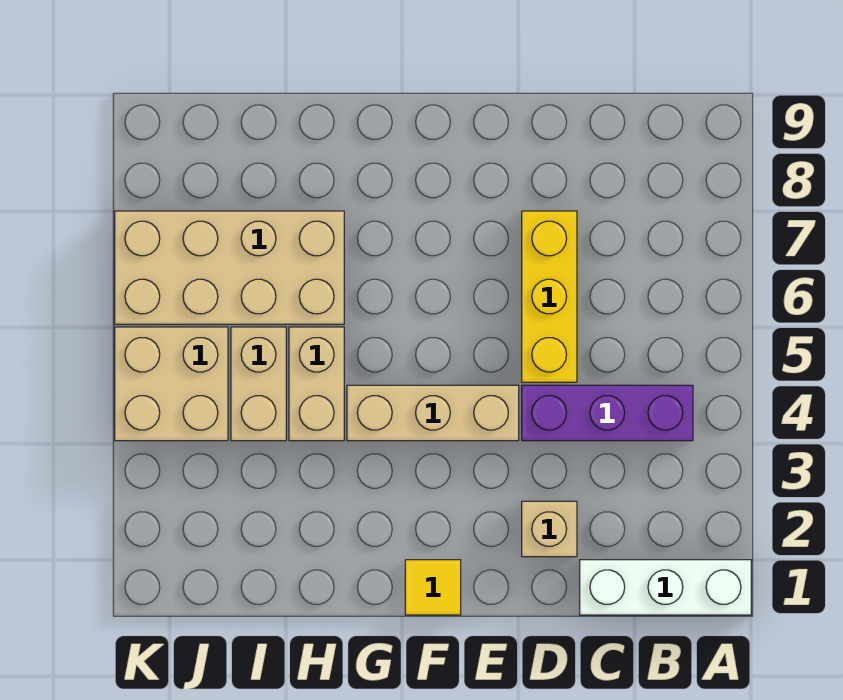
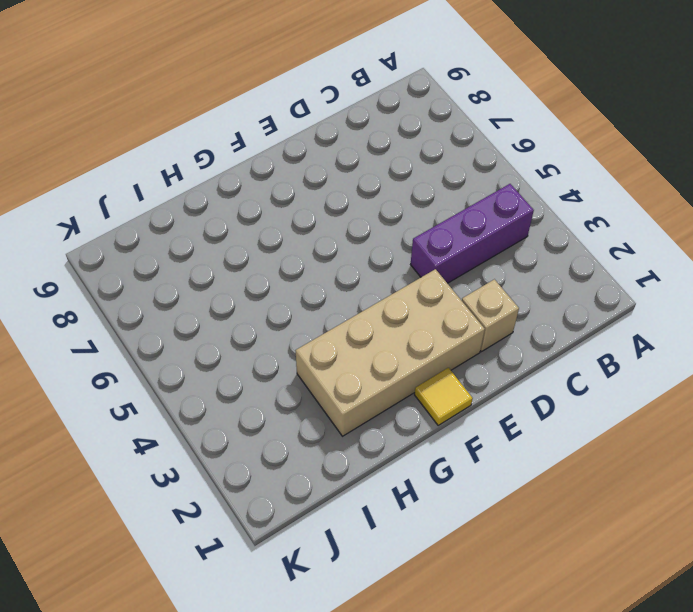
tan brick E2:H3 level 1 -> tan brick H6:K7 level 1
none -> white brick A1:C1 level 1
none -> yellow brick D5:D7 level 1

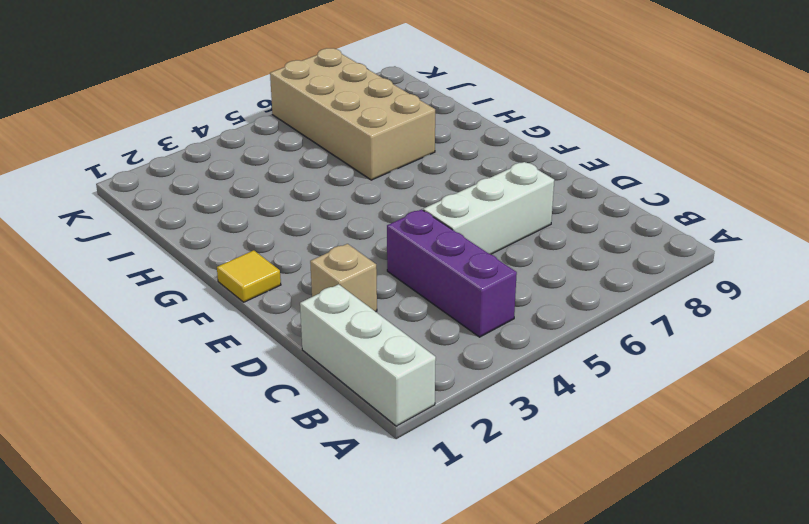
white brick D5:D7 level 1 -> yellow brick D5:D7 level 1
none -> tan brick E4:G4 level 1
none -> tan brick H4:H5 level 1

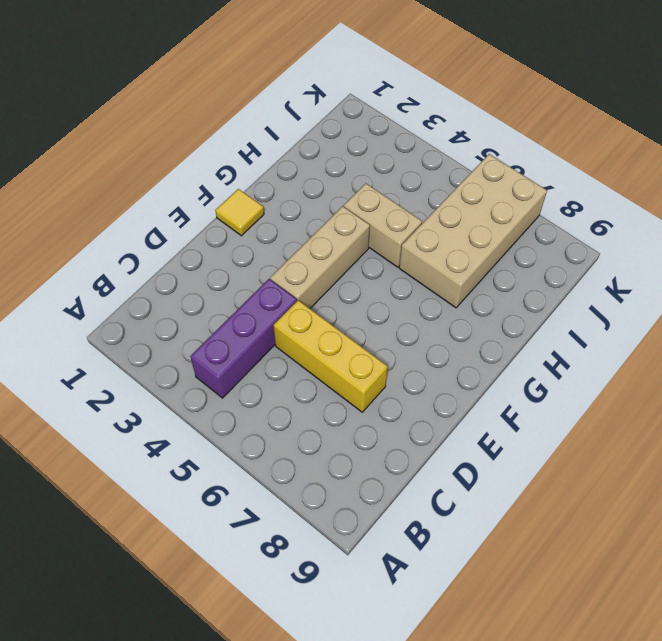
none -> white brick A1:C1 level 1
none -> tan brick D2 level 1

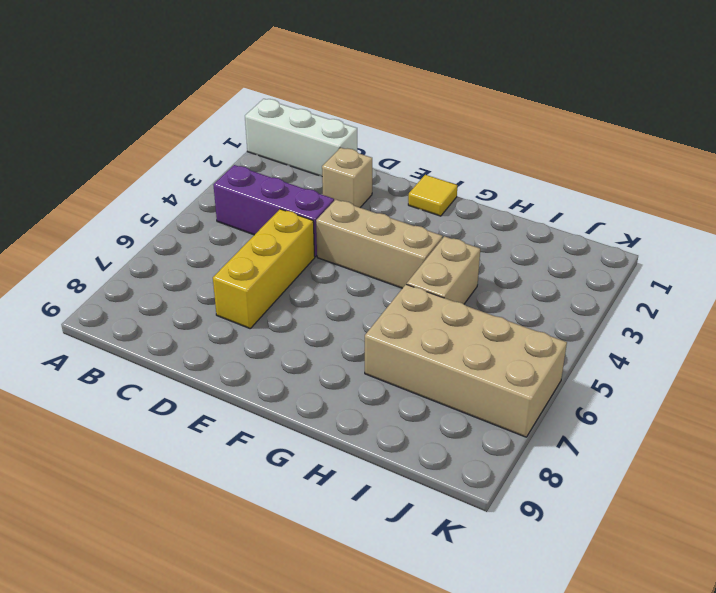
none -> tan brick I4:I5 level 1
none -> tan brick J4:K5 level 1

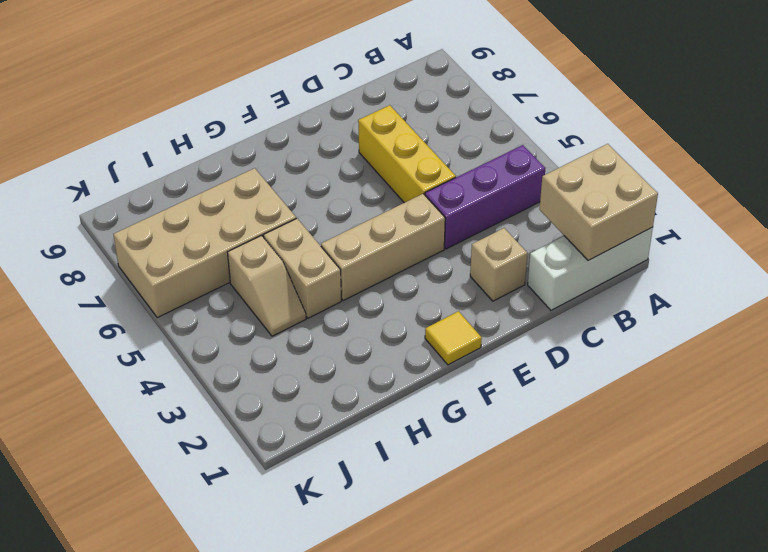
tan brick A1:B2 level 2 -> tan brick J4:K5 level 1
tan slope I4:I5 level 1 top 5 -> tan brick I4:I5 level 1

